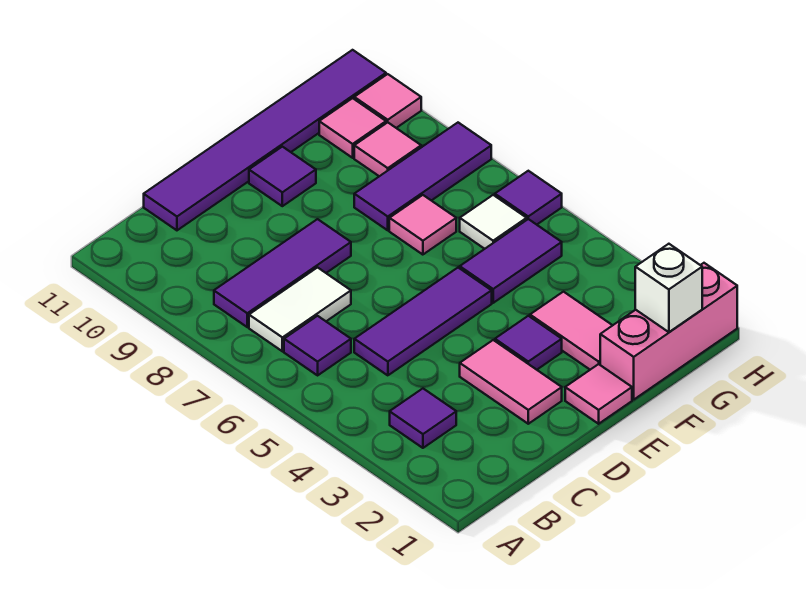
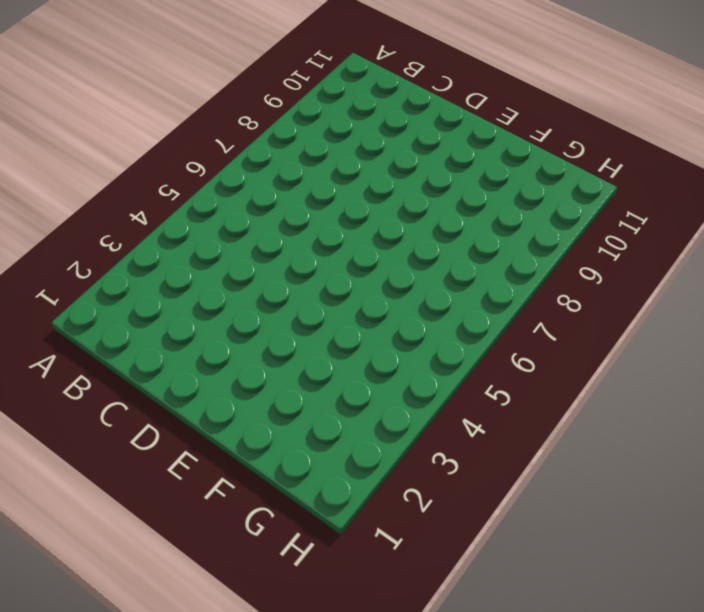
none -> purple tile B3 level 1
none -> purple tile B6 level 1
none -> white tile B7:C7 level 1

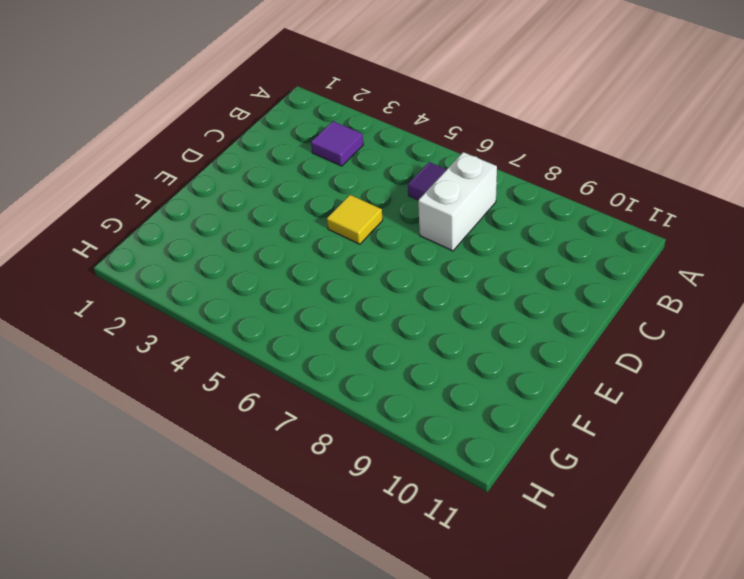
white brick B7:C7 level 1 -> white tile B7:C7 level 1
yellow tile D5 level 1 -> purple tile C5:E5 level 1
none -> purple tile B8:D8 level 1
none -> purple tile C11:H11 level 1
none -> pink tile D2:D3 level 1

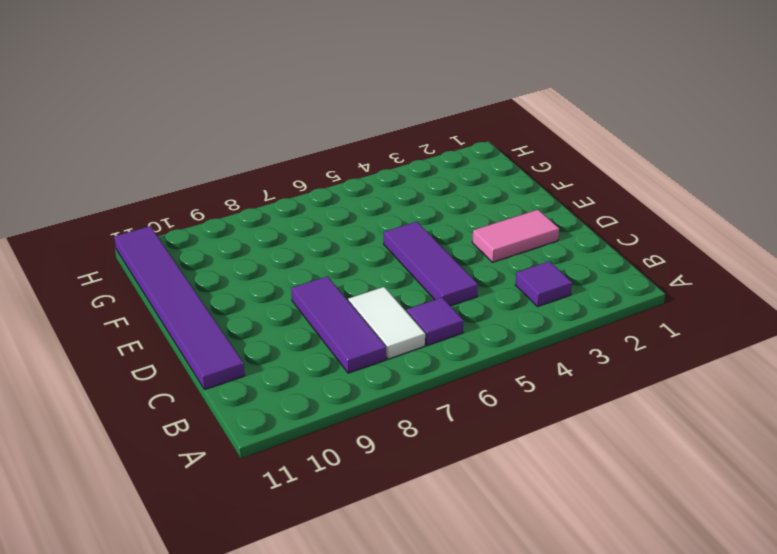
none -> pink tile E1 level 1
none -> purple tile E3 level 1
none -> purple tile E10 level 1

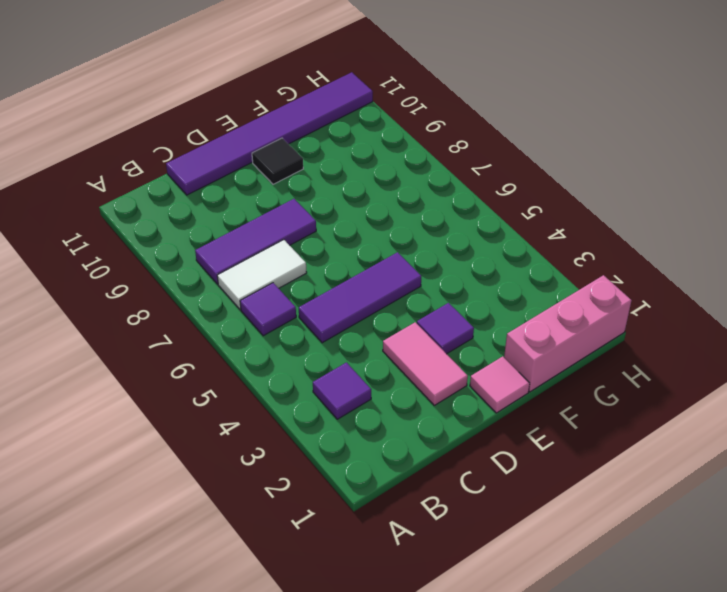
black tile E10 level 1 -> purple tile E10 level 1
none -> pink tile F2:F3 level 1
none -> purple tile F5:G5 level 1
none -> pink tile F7 level 1

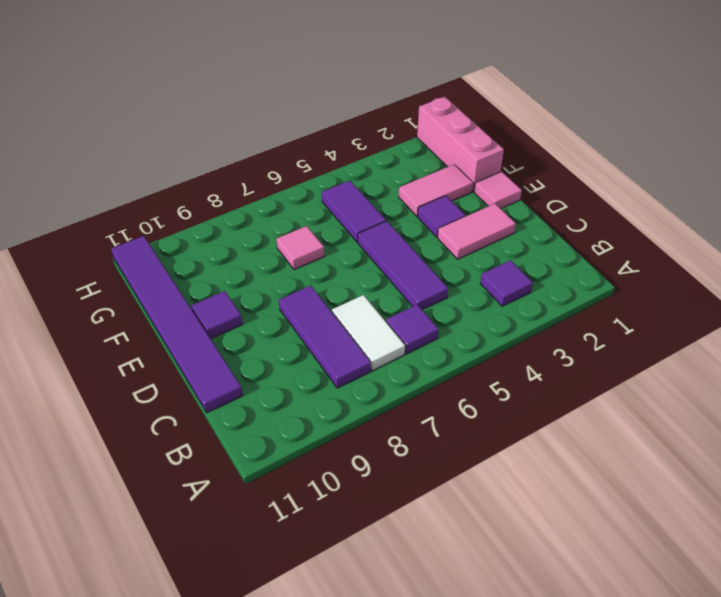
none -> purple tile F8:H8 level 1
none -> white tile G6 level 1
none -> pink tile G9 level 1

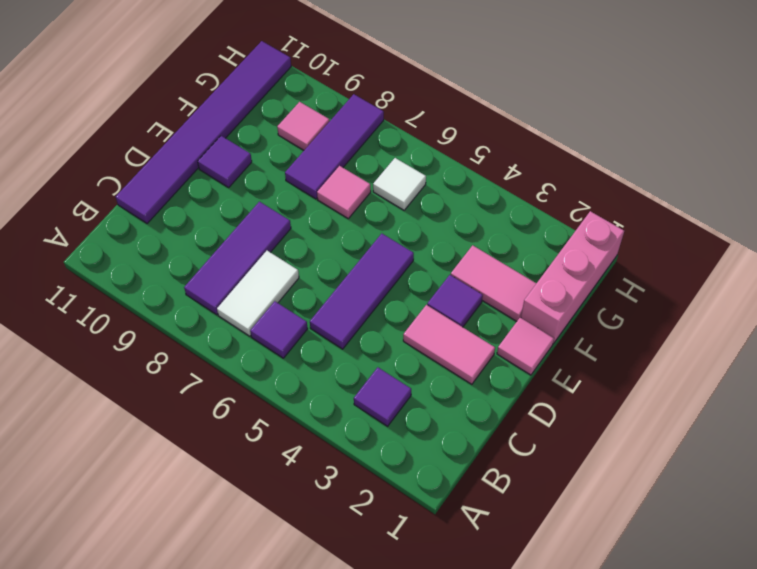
none -> purple tile F5:G5 level 1
none -> pink tile G10 level 1
none -> purple tile H6 level 1

